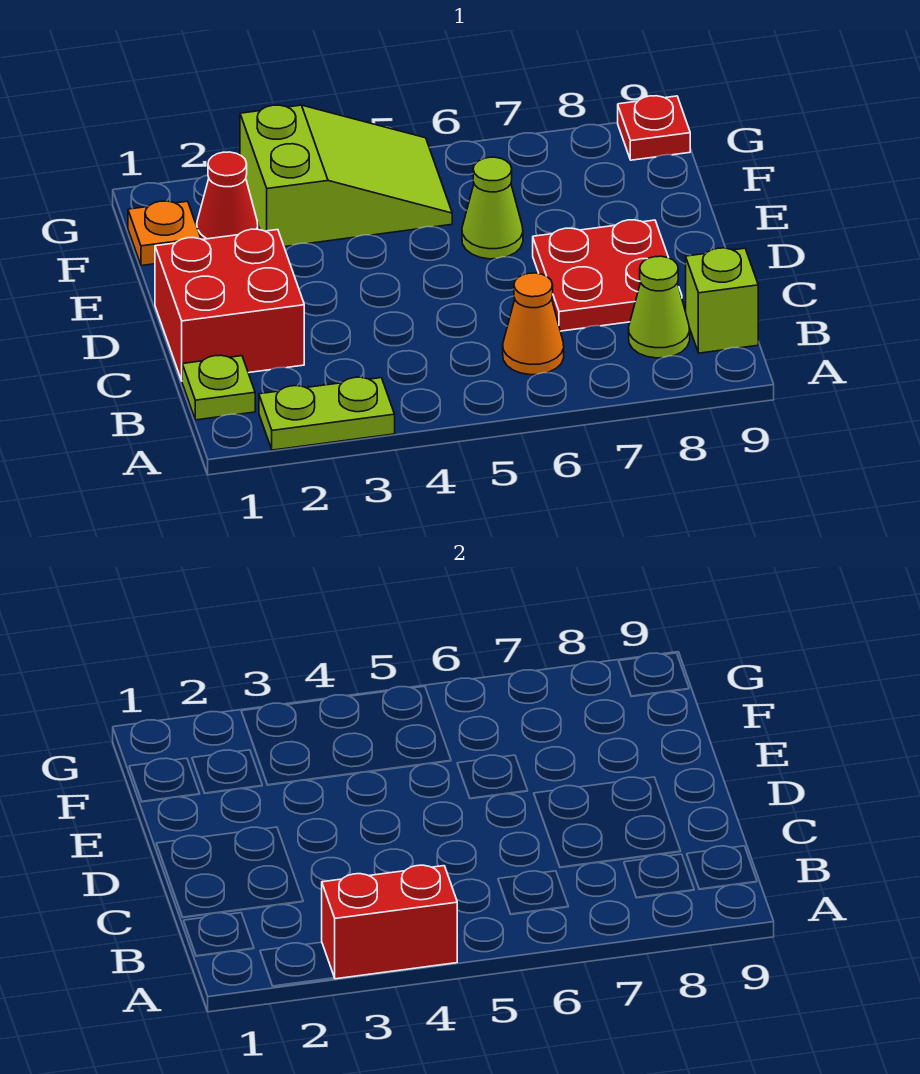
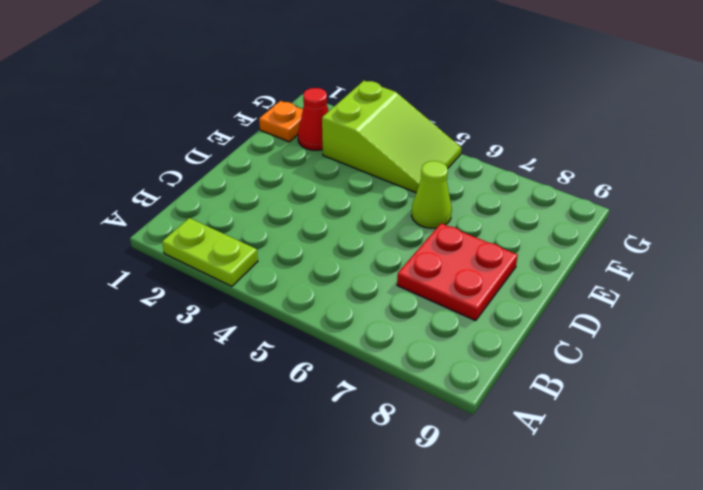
none -> lime plate B1 level 1
none -> orange cone B6 level 1
none -> lime cone B8 level 1

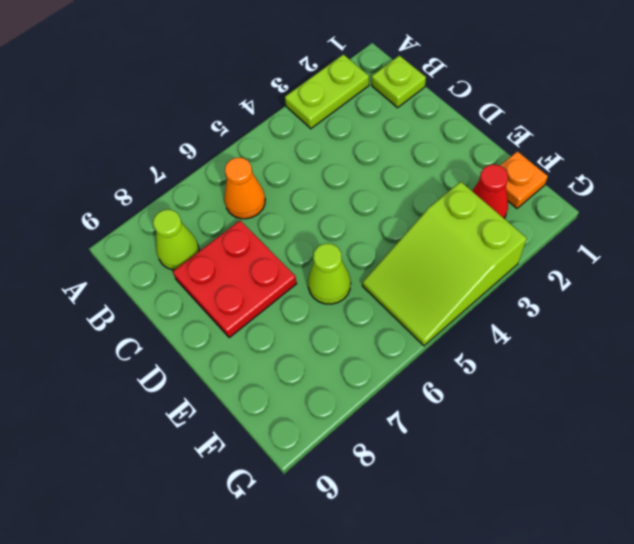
none -> lime brick B9 level 1
none -> red brick C1:D2 level 1
none -> red plate G9 level 1

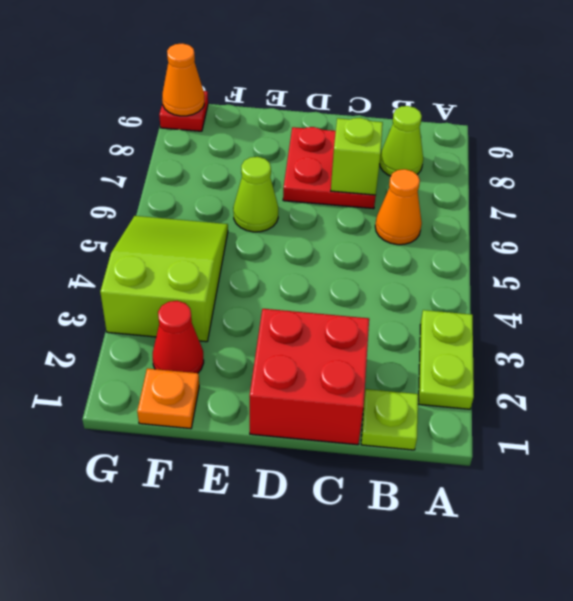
lime brick C7 level 2 -> lime brick B9 level 1
orange cone G9 level 2 -> none
none -> red brick A3:A4 level 2

